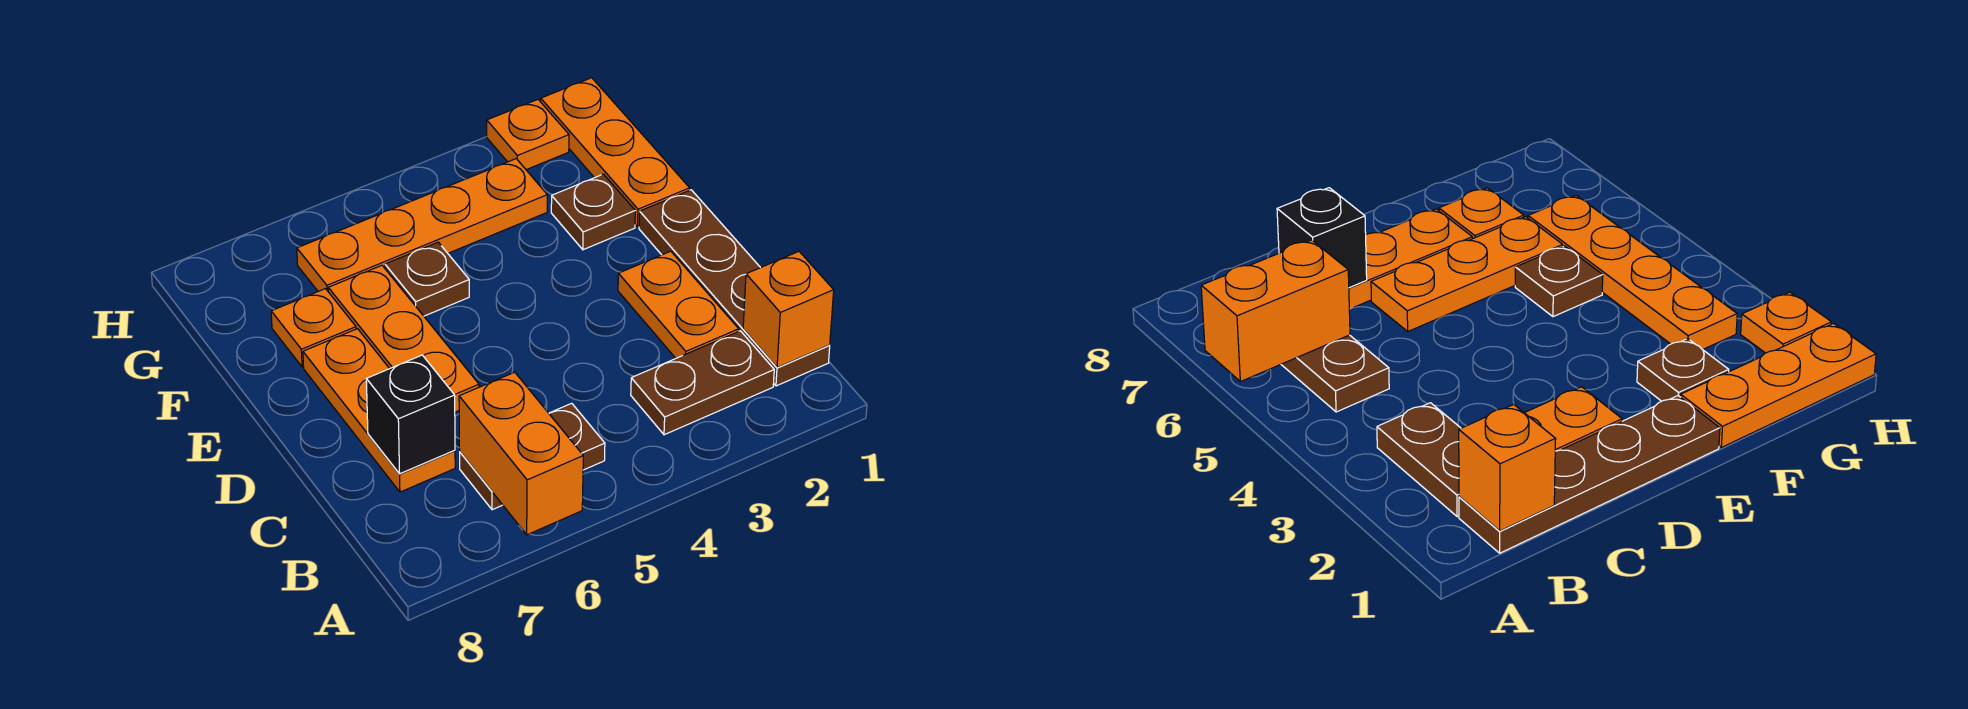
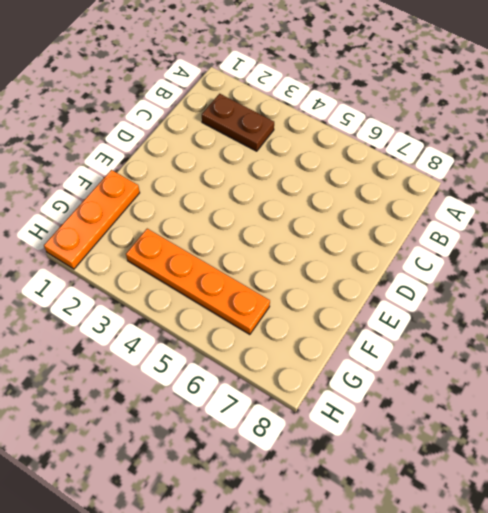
none -> brown plate B1:E1 level 1
none -> brown plate B5:B6 level 1
none -> orange plate C2:D2 level 1

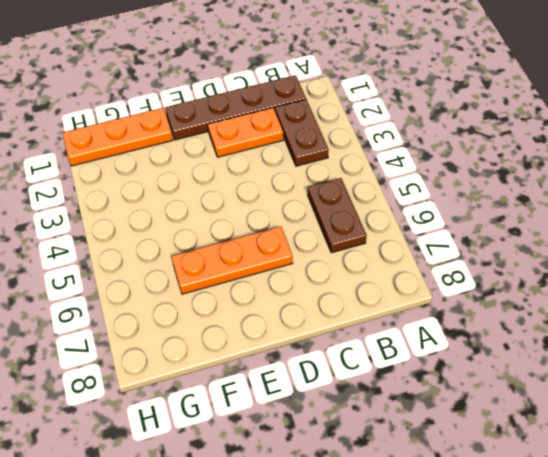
none -> orange plate C7:E7 level 1
none -> brown plate F2 level 1
none -> brown plate F5 level 1

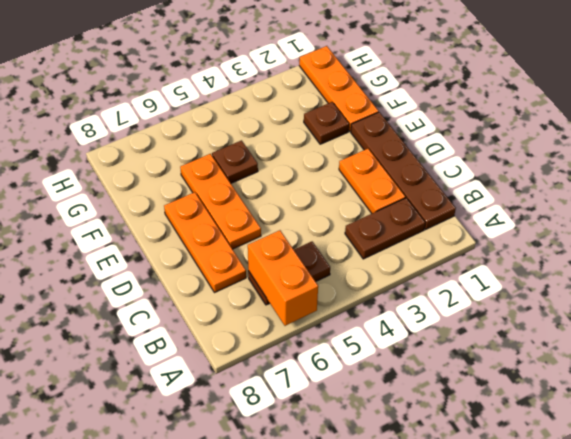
none -> orange plate F7 level 1
none -> orange plate G3:G6 level 1
none -> orange plate H2 level 1

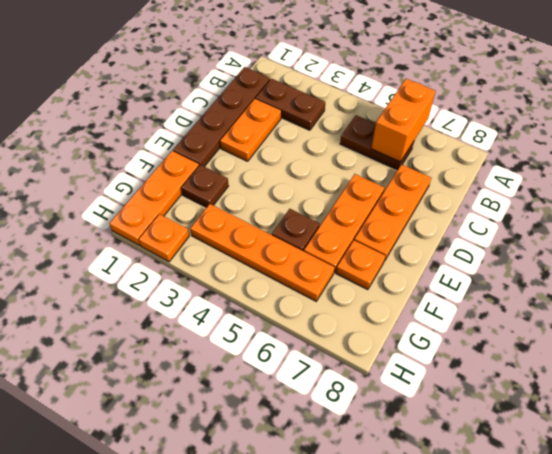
none -> orange brick B1 level 2
none -> black brick C7 level 2

